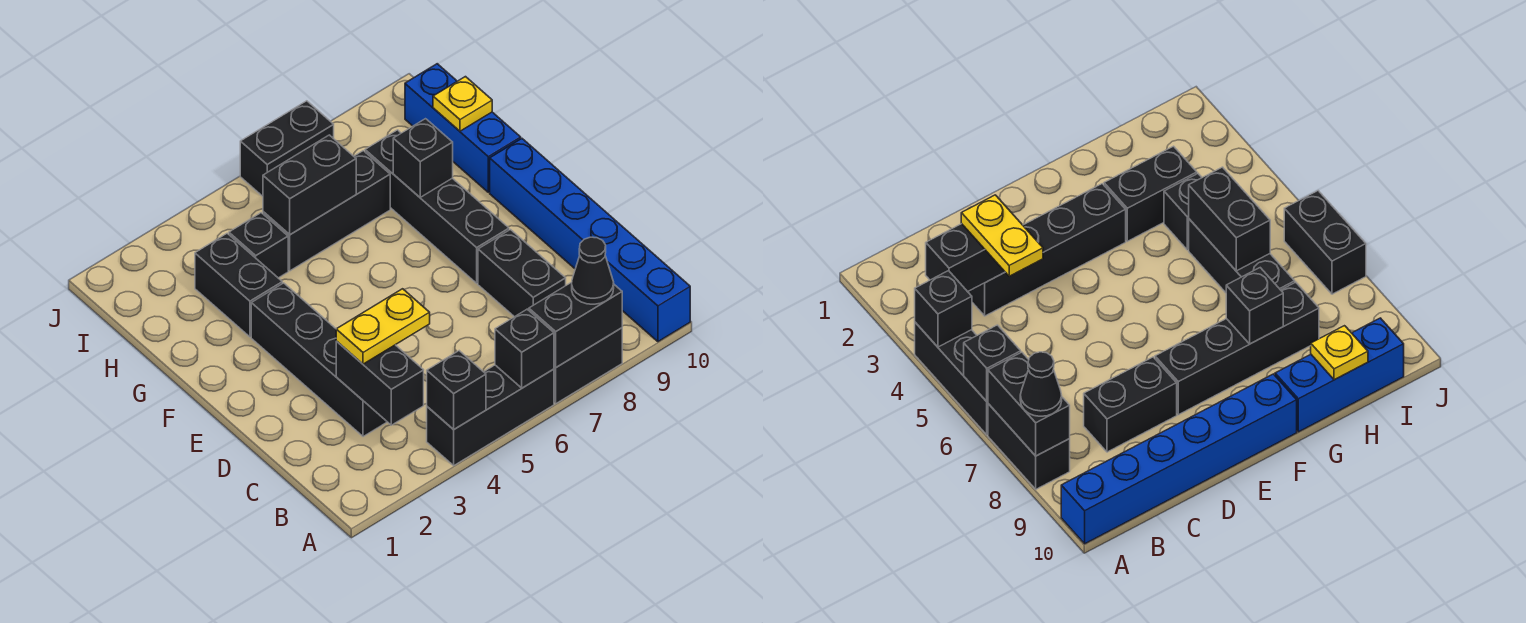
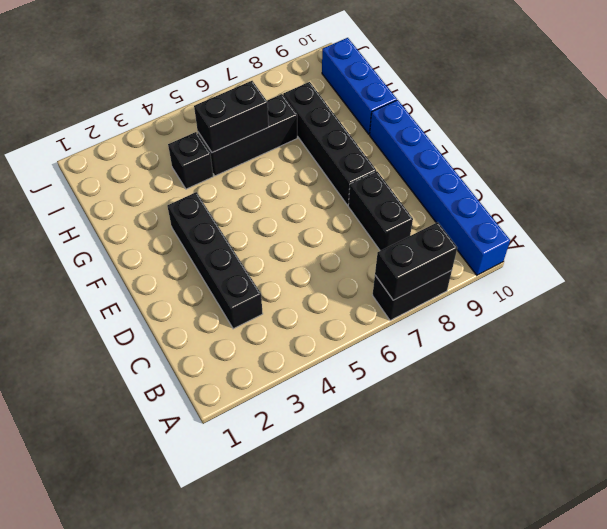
none -> black brick A4:A6 level 1
none -> black brick G3:H3 level 1
none -> black brick J6:J7 level 1

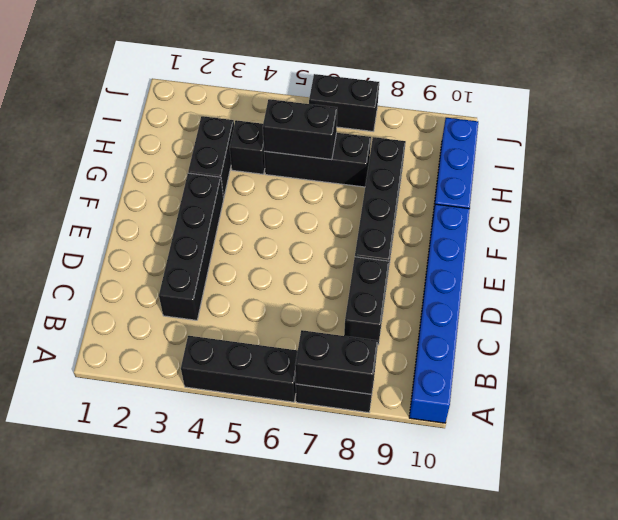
none -> black brick A4 level 2
none -> black brick A6 level 2
none -> black brick B3:C3 level 2

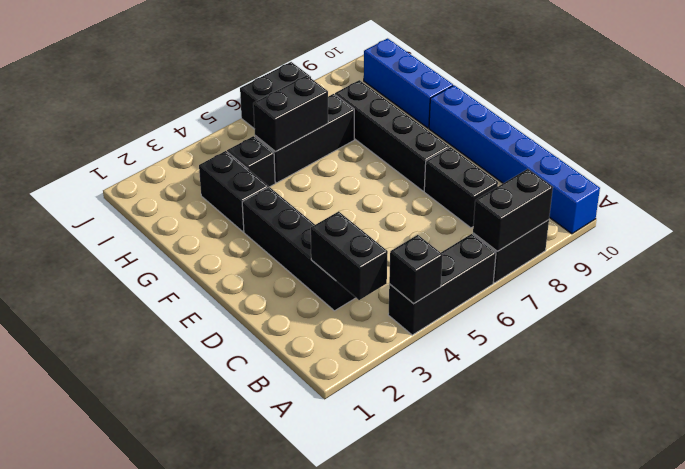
none -> black brick A6 level 2
none -> black brick G8 level 2
none -> yellow plate H10 level 2

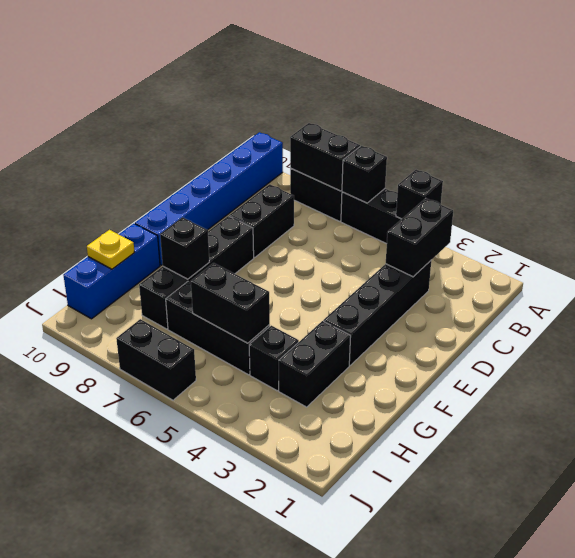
none -> black cone A8 level 3
none -> yellow plate C3:C4 level 3

